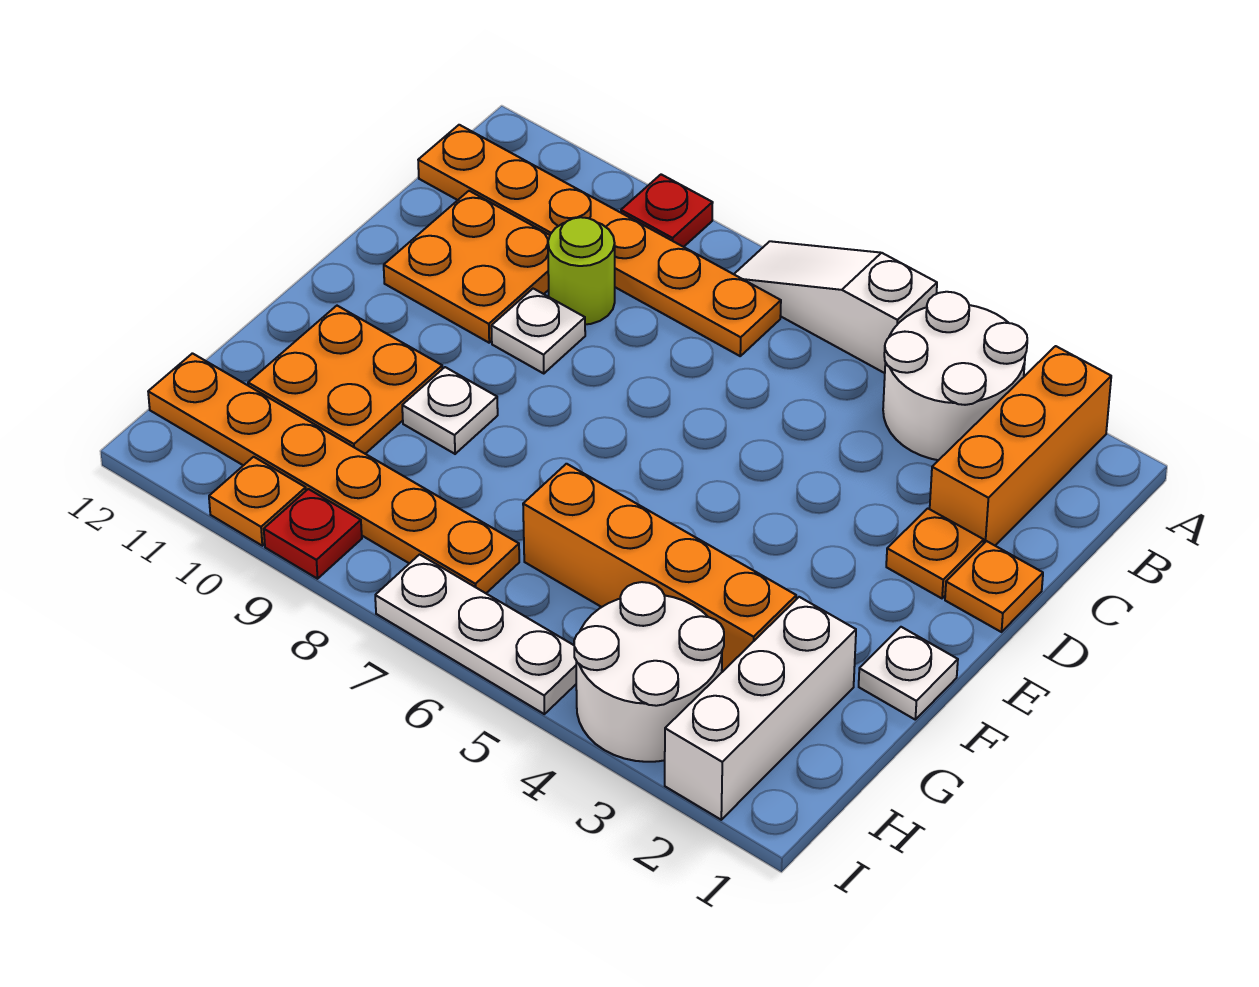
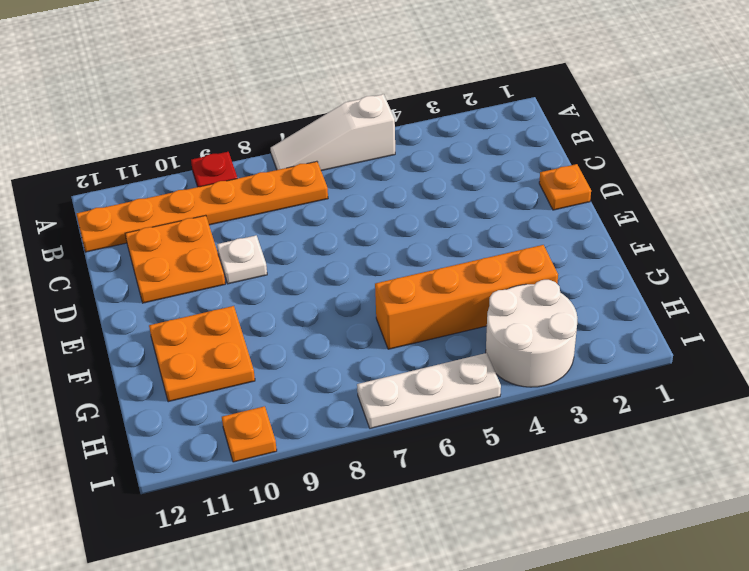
none -> orange brick A2:C2 level 1
none -> white round brick A3:B4 level 1
none -> lime round brick C9 level 1

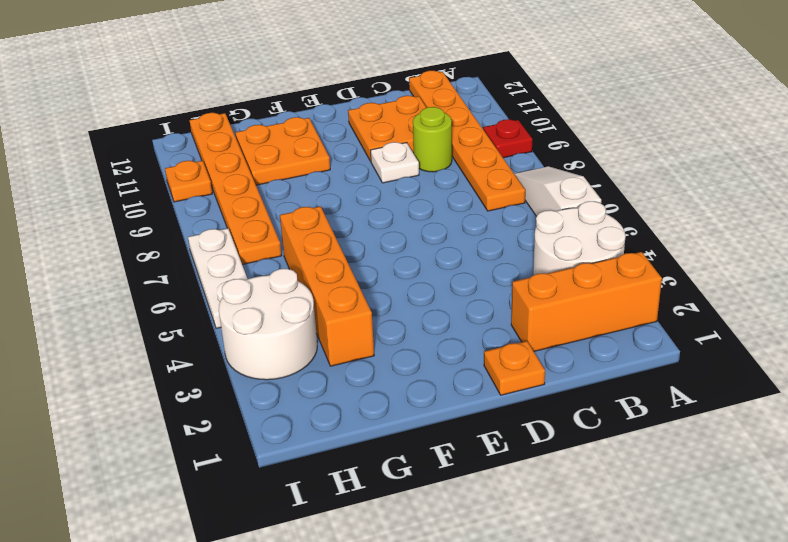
none -> orange plate D2 level 1
none -> white plate F1 level 1
none -> white plate F9 level 1

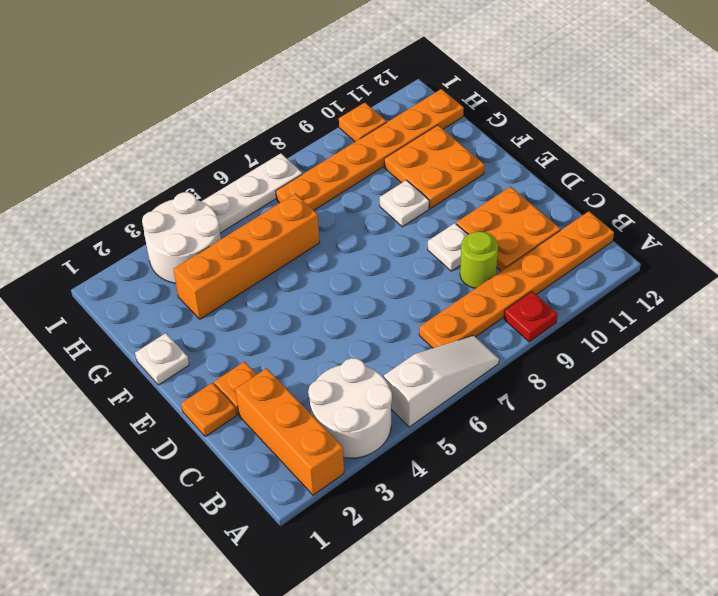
none -> white brick G2:I2 level 1
none -> red plate I9 level 1

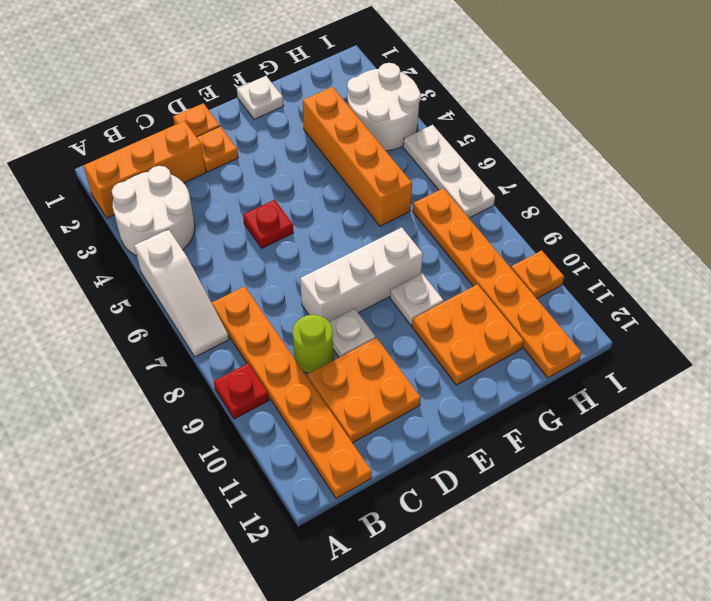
red plate D5 level 1 -> red plate I9 level 1
white brick D8:F8 level 1 -> white brick G2:I2 level 1

